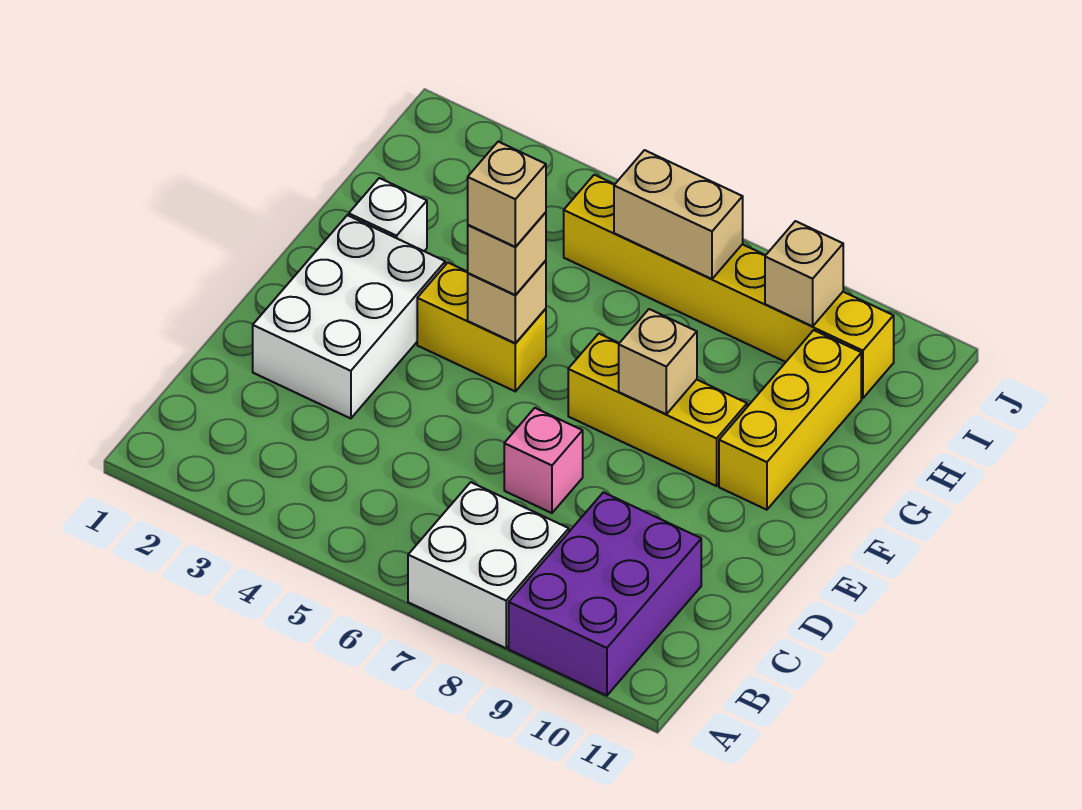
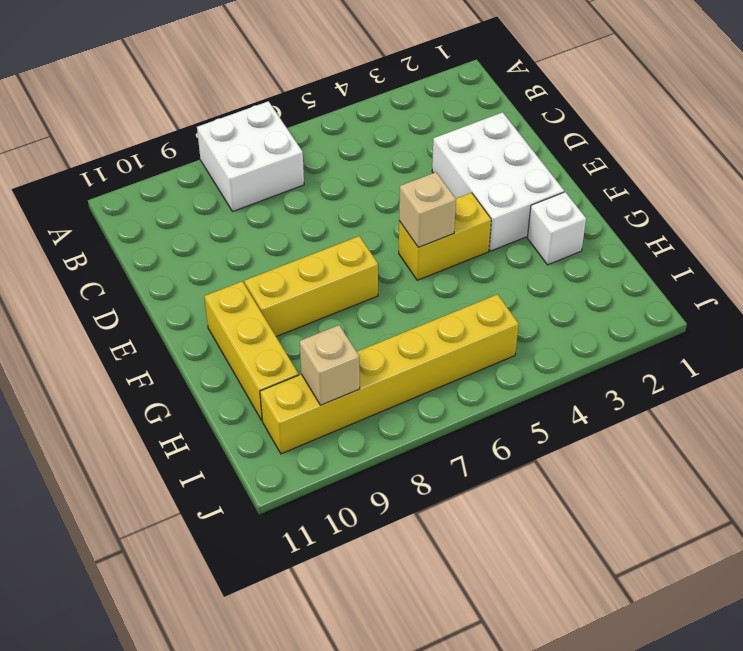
none -> purple brick A9:C10 level 1
none -> pink brick D7 level 1
none -> tan brick F8 level 2

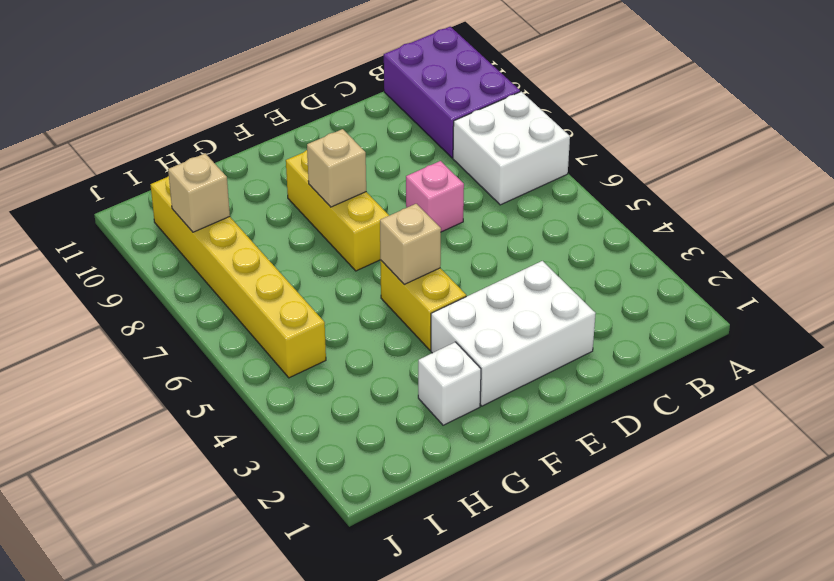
purple brick A9:B11 level 1 -> purple brick A9:C10 level 1
none -> yellow brick F10:H10 level 1
none -> tan brick I6:I7 level 2
none -> tan brick F5 level 3

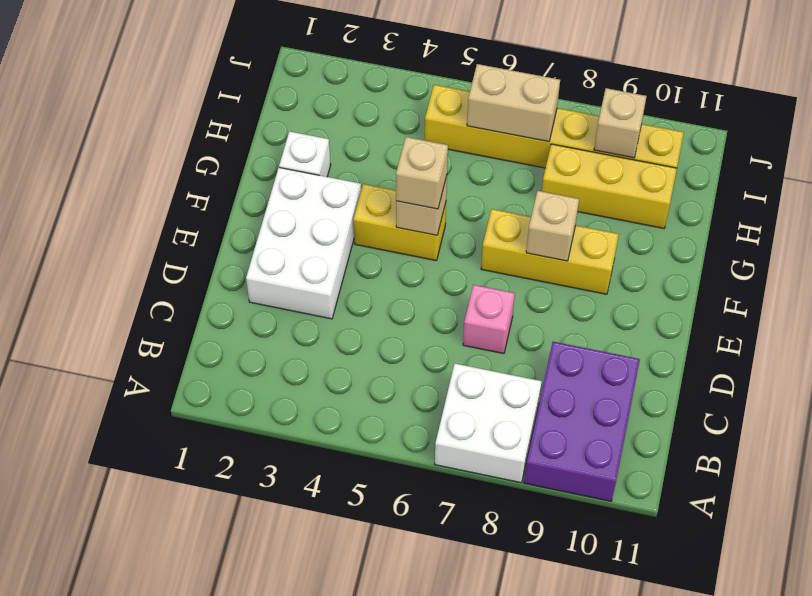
yellow brick H8:H10 level 1 -> yellow brick F10:H10 level 1
none -> tan brick F5 level 4

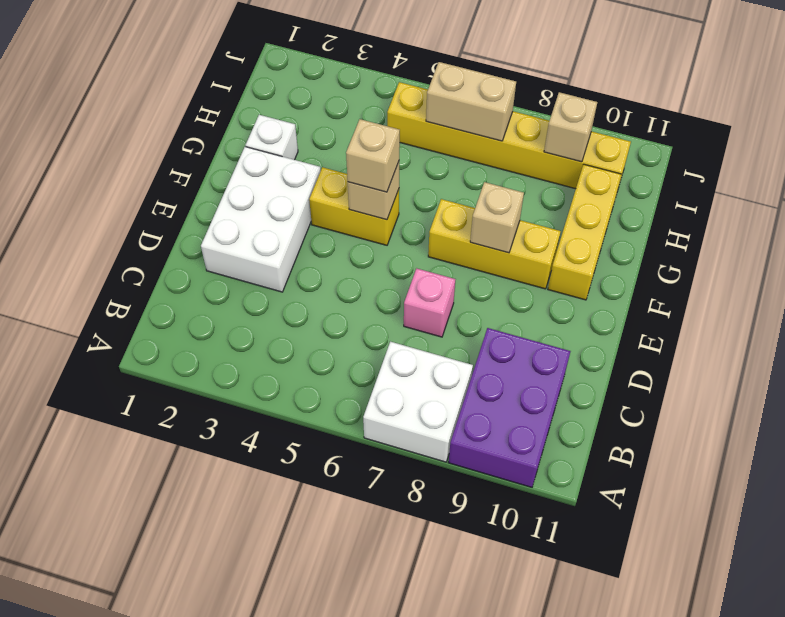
none -> tan brick F5 level 4

